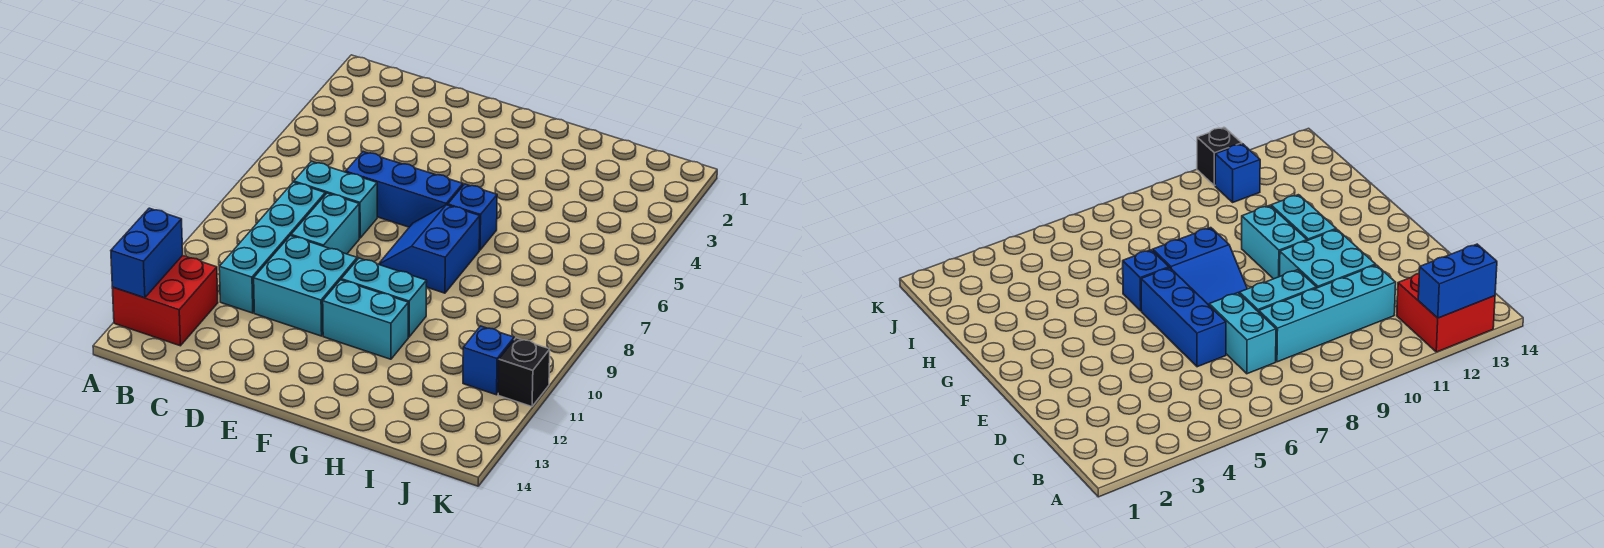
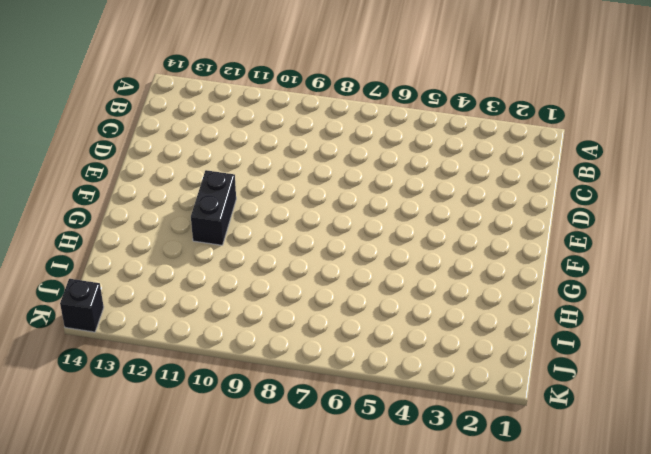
black brick F11:G11 level 1 -> cyan brick F11:G11 level 1
black brick K14 level 1 -> black brick K11 level 1
none -> red brick A12:B13 level 1
none -> cyan brick C7:D7 level 1
none -> cyan brick C8:C11 level 1

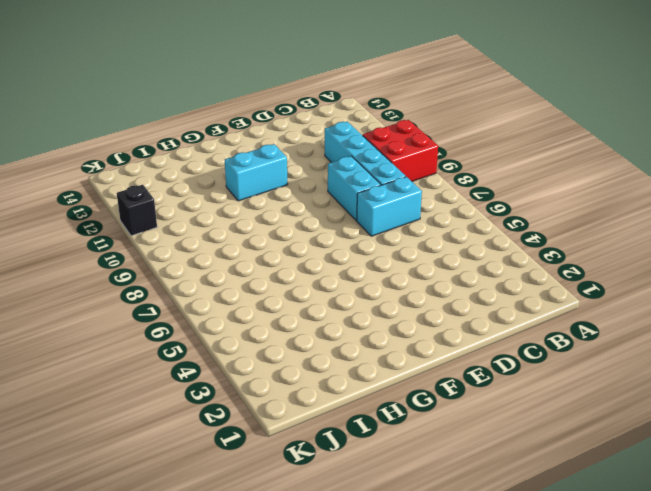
red brick A9:B10 level 1 -> red brick A12:B13 level 1
none -> blue brick D6:F6 level 1
none -> cyan brick D10:E11 level 1
none -> blue slope F7:G8 level 1 top G

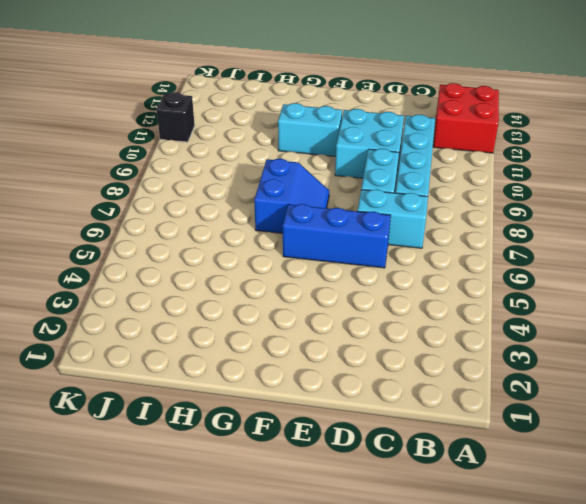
none -> cyan brick F10:G10 level 1
none -> blue brick G6 level 1
none -> blue brick J11 level 1

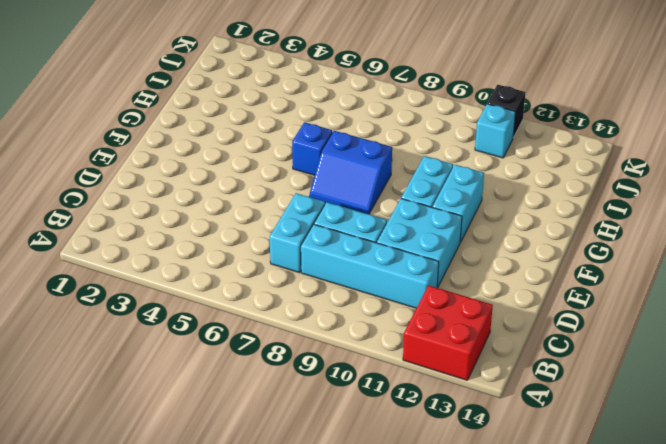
cyan brick J11 level 1 -> blue brick J11 level 1
none -> blue brick D6:F6 level 1
none -> blue brick A12:A13 level 2

